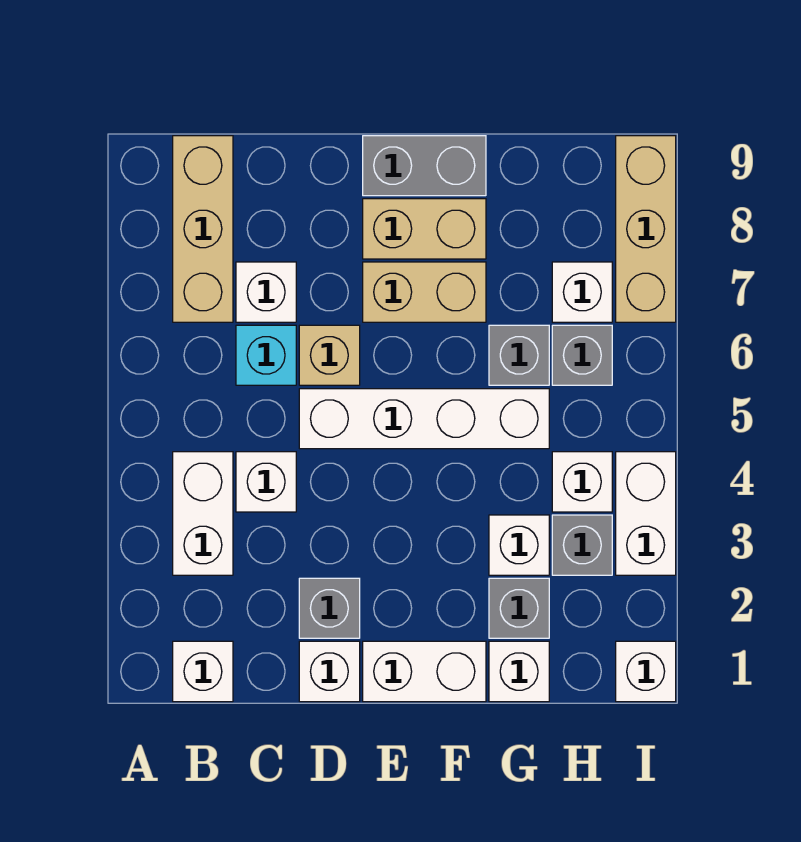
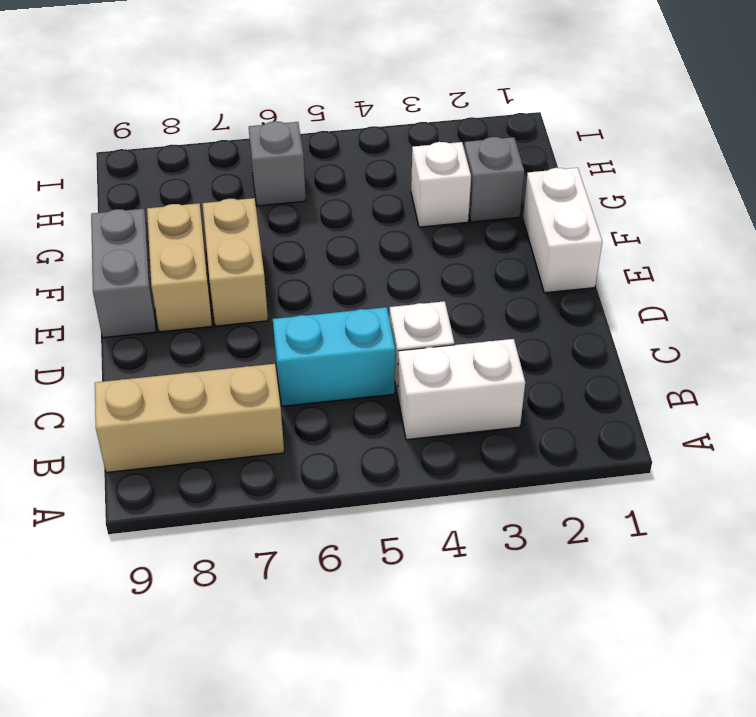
cyan brick C5:C6 level 1 -> cyan brick C6 level 1
none -> white brick B1 level 1
none -> white brick C7 level 1
none -> white brick D1 level 1

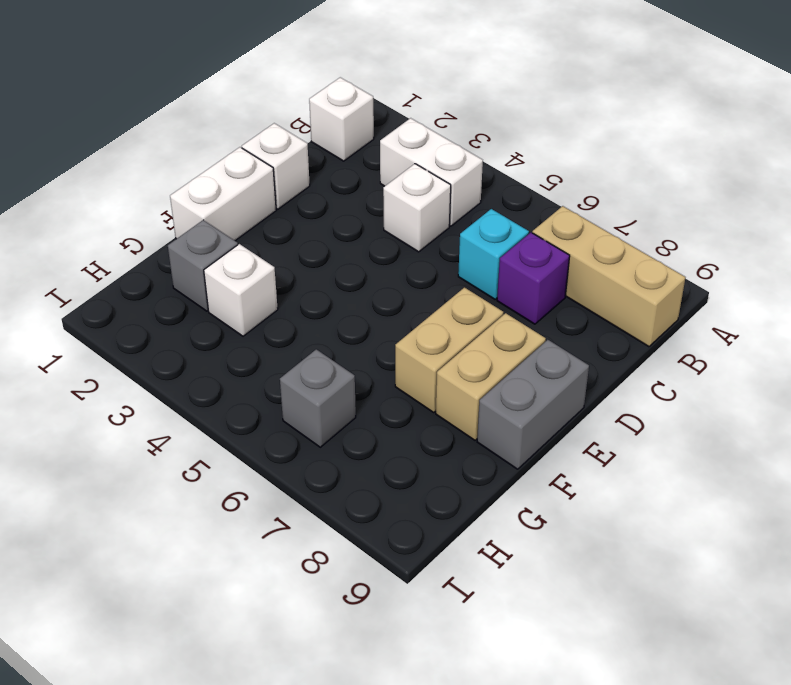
purple brick C7 level 1 -> white brick C7 level 1
none -> grey brick D2 level 1
none -> white brick D5:G5 level 1
none -> tan brick D6 level 1

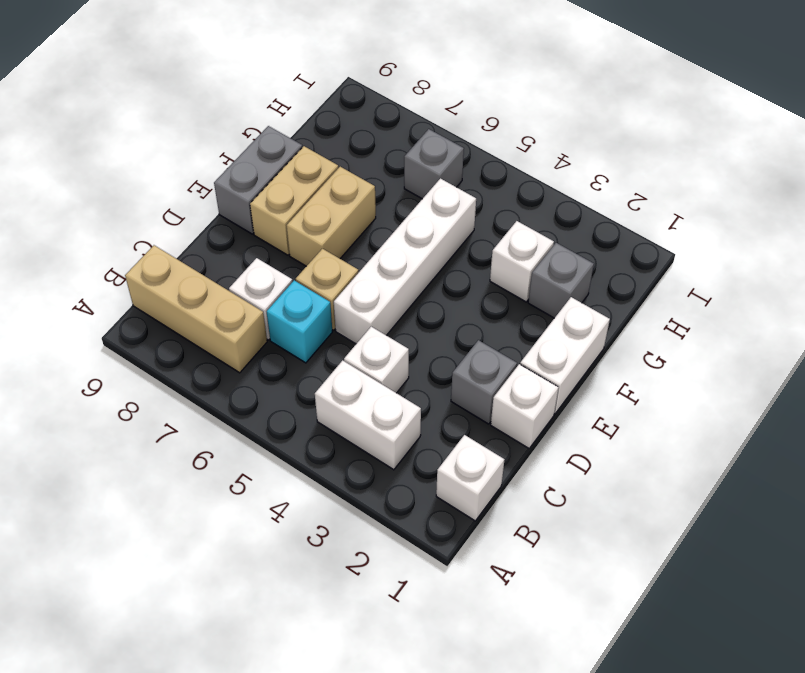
none -> white brick G1 level 1
none -> grey brick G6 level 1
none -> grey brick H3 level 1

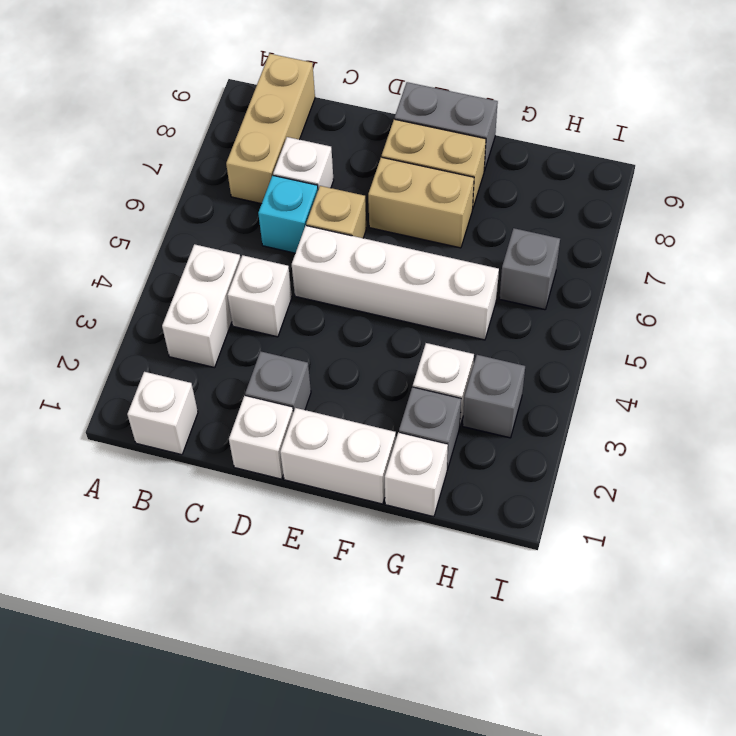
none -> grey brick G6 level 1
none -> white brick H4 level 1
none -> white brick H7 level 1

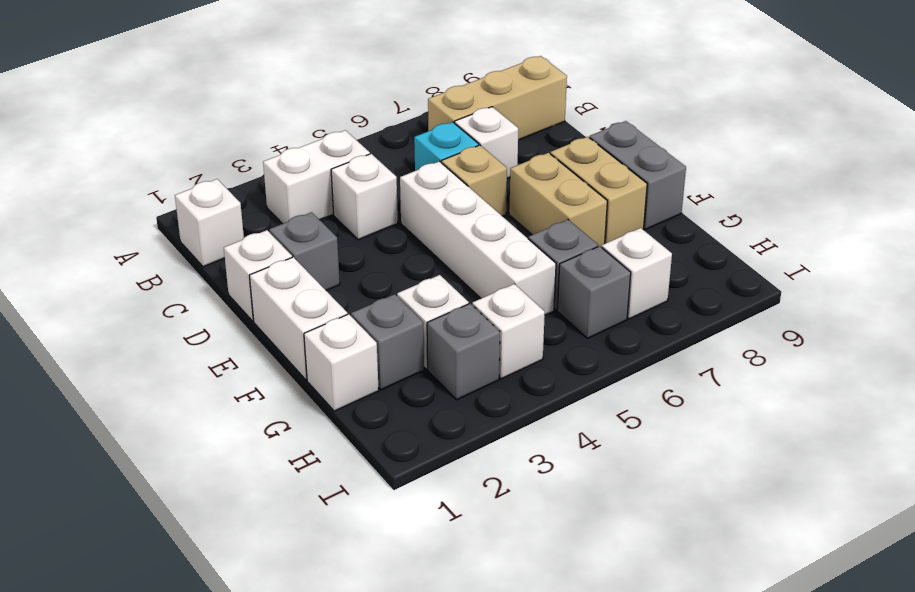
none -> white brick I1 level 1
none -> white brick I3:I4 level 1
none -> tan brick I7:I9 level 1

